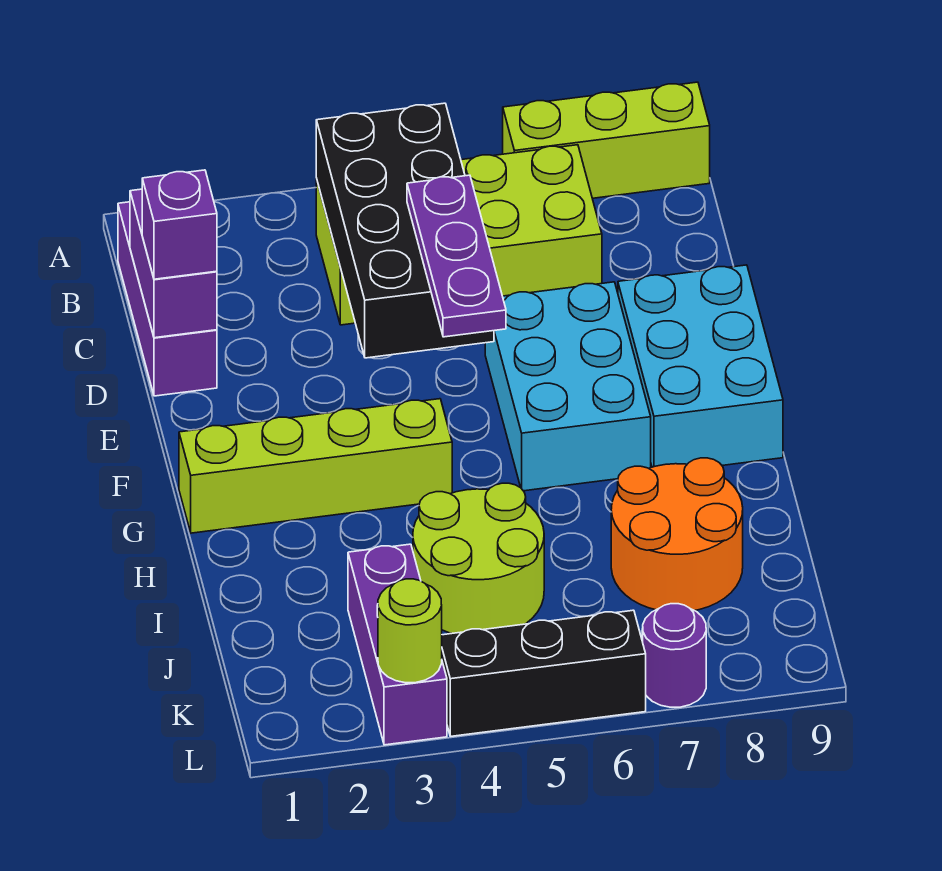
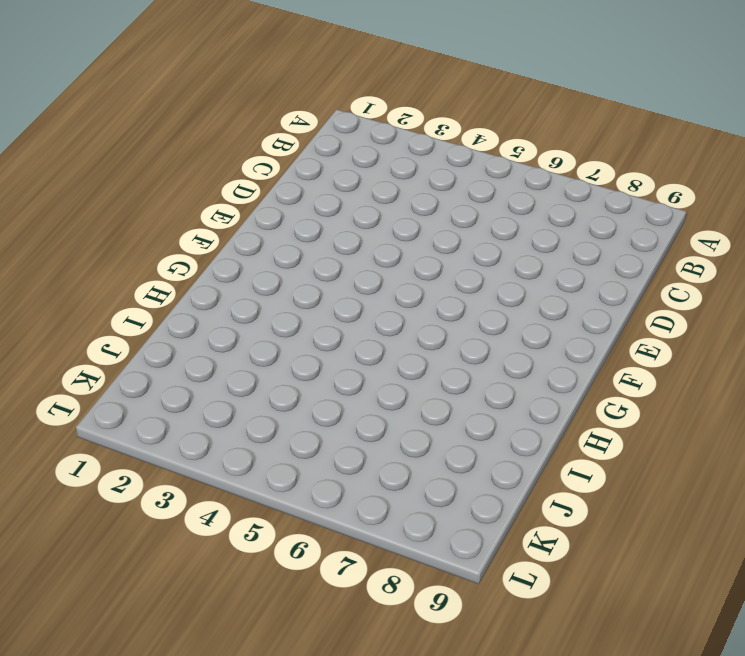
none -> lime brick A7:A9 level 1
none -> purple brick B1:D1 level 1
none -> lime brick B4:C7 level 1

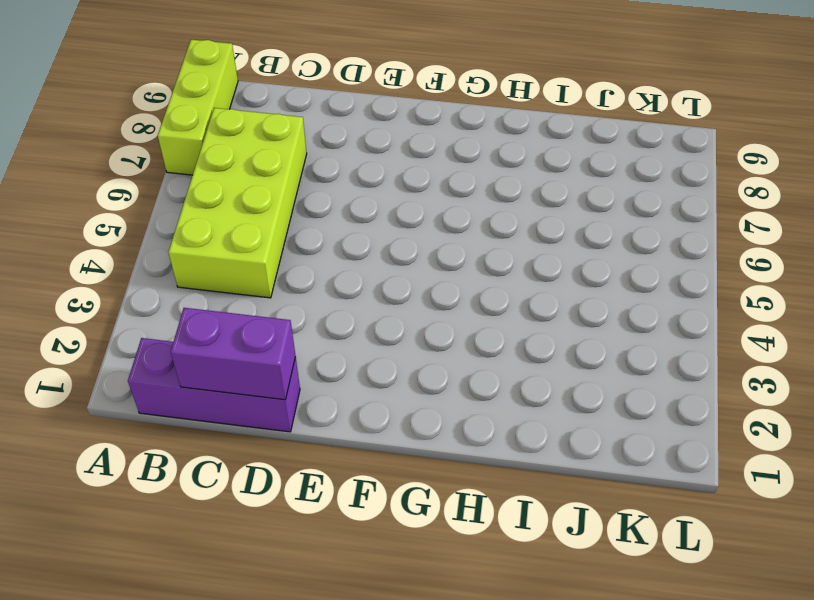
none -> cyan brick E6:G7 level 1
none -> cyan brick E8:G9 level 1
none -> lime brick G1:G4 level 1

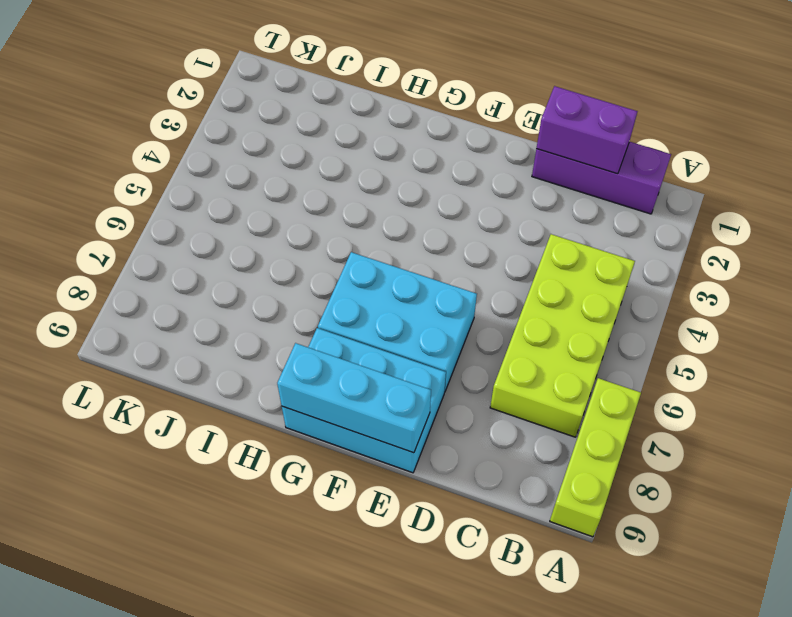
cyan brick E9:G9 level 2 -> none
none -> lime brick G1:G4 level 1
none -> lime round brick I4:J5 level 1
none -> orange round brick I7:J8 level 1

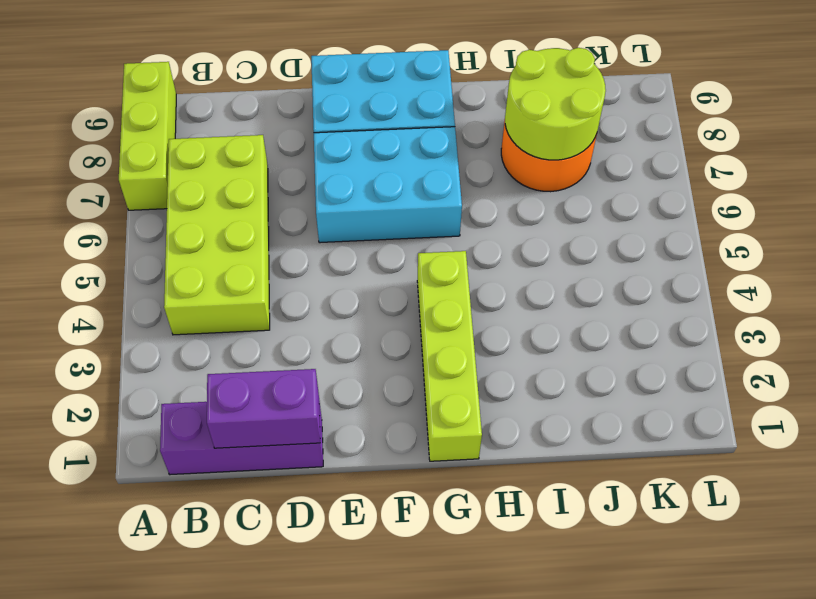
lime round brick I7:J8 level 2 -> lime round brick I4:J5 level 1
none -> purple brick J3:L3 level 1
none -> black brick L4:L6 level 1
none -> purple round brick L7 level 1

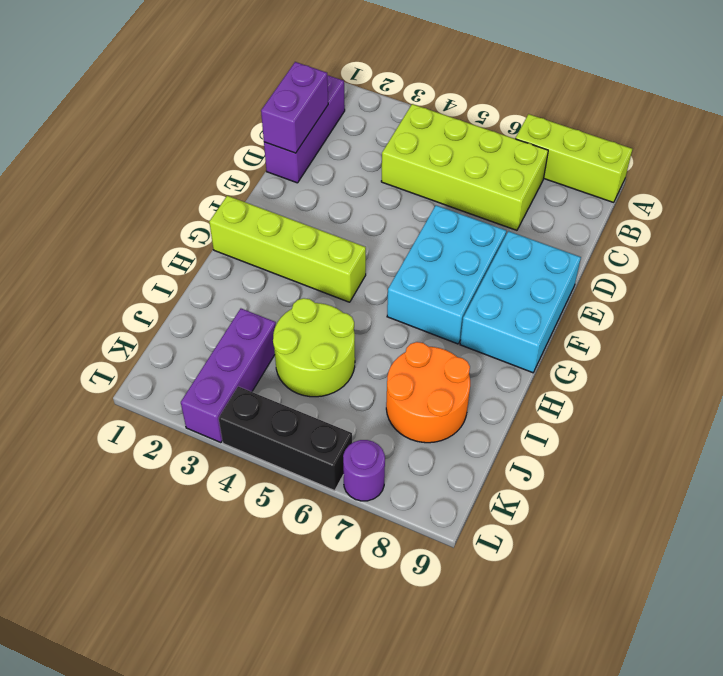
none -> black brick B4:E5 level 2
none -> lime round brick L3 level 2
none -> purple brick D1 level 3

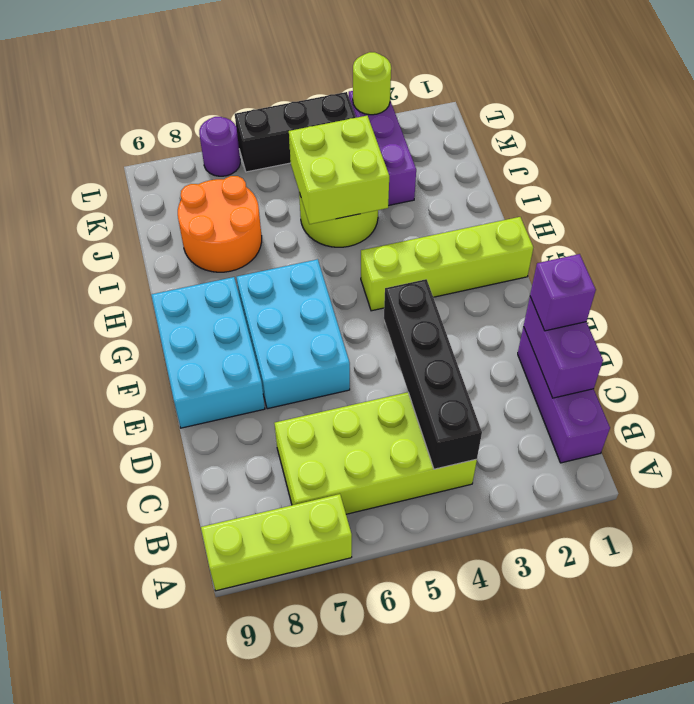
black brick B4:E4 level 2 -> black brick B4:E5 level 2
lime brick I4:J5 level 2 -> none
none -> purple plate D5:F5 level 3

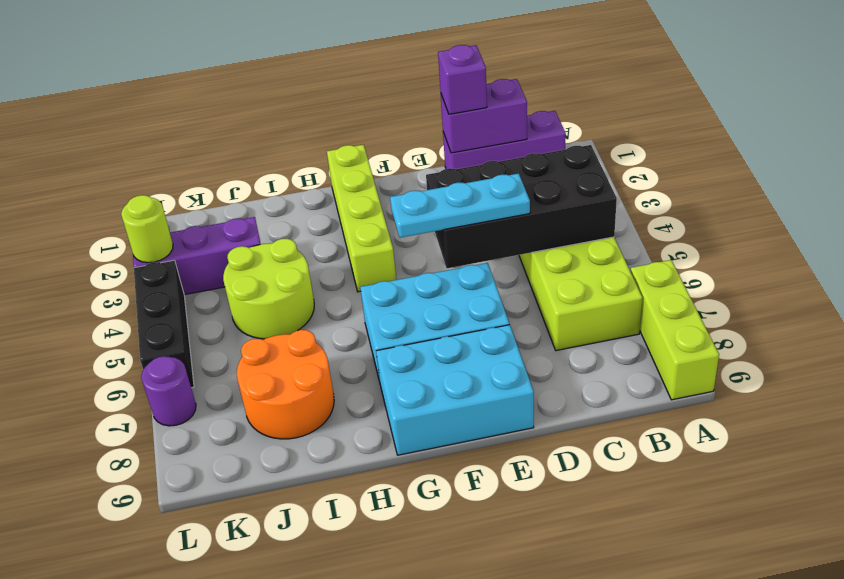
cyan plate D5:F5 level 3 -> purple plate D5:F5 level 3

